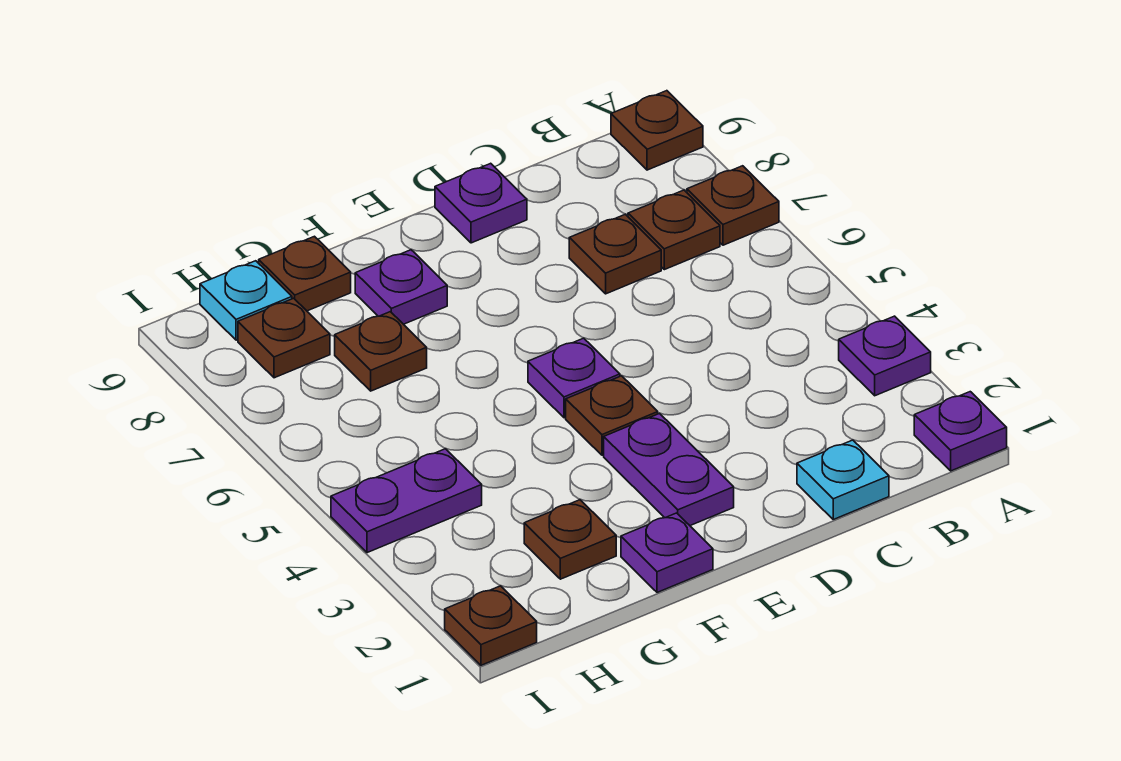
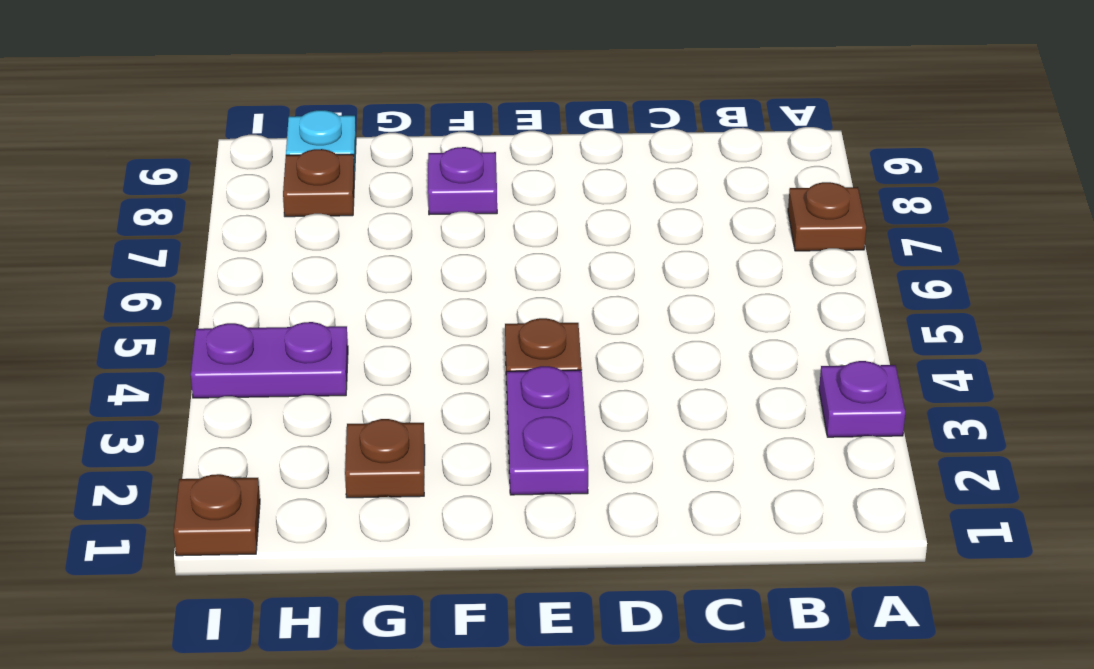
none -> purple plate A1 level 1
none -> brown plate A9 level 1
none -> brown plate B7 level 1

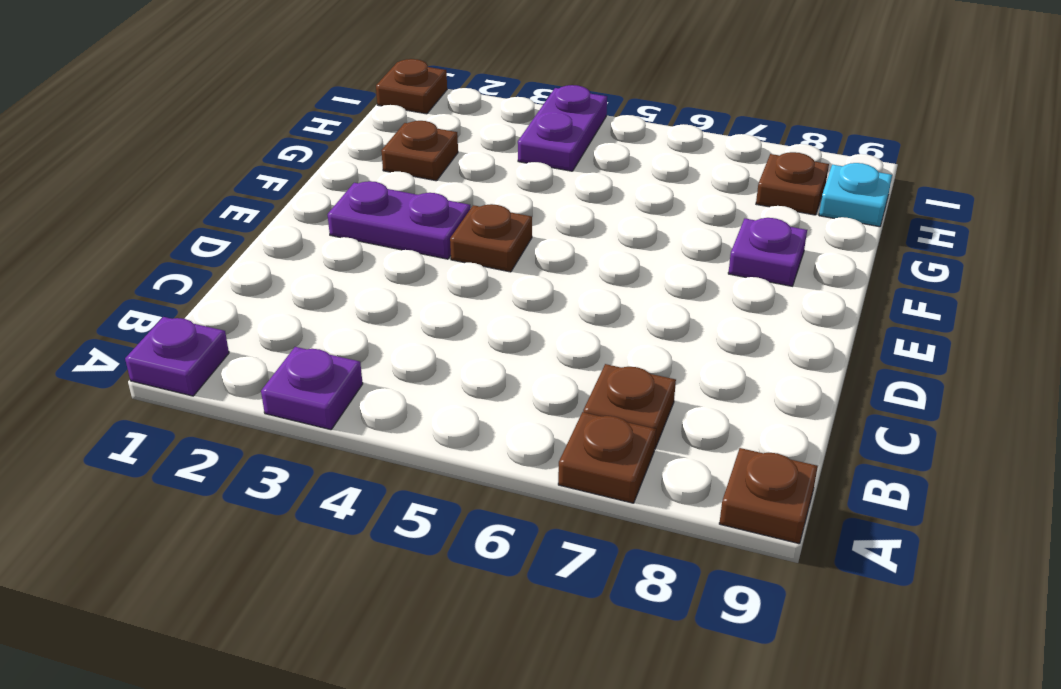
none -> cyan plate C1 level 1
none -> brown plate C7 level 1
none -> purple plate D9 level 1

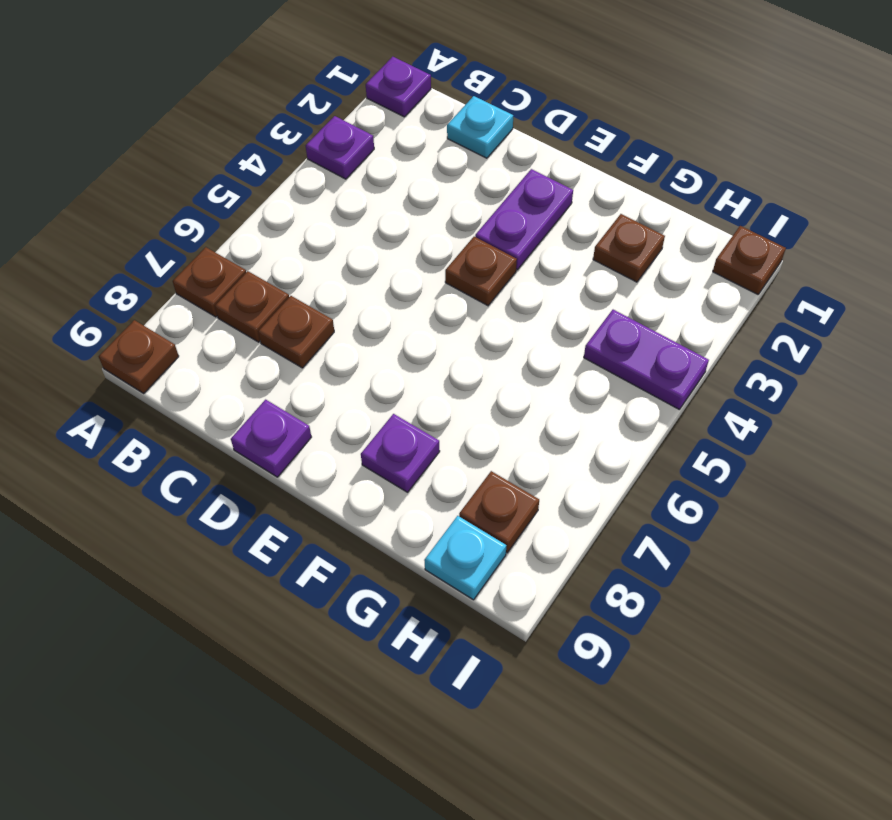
none -> purple plate E5 level 1
none -> purple plate F1 level 1
none -> brown plate G7 level 1

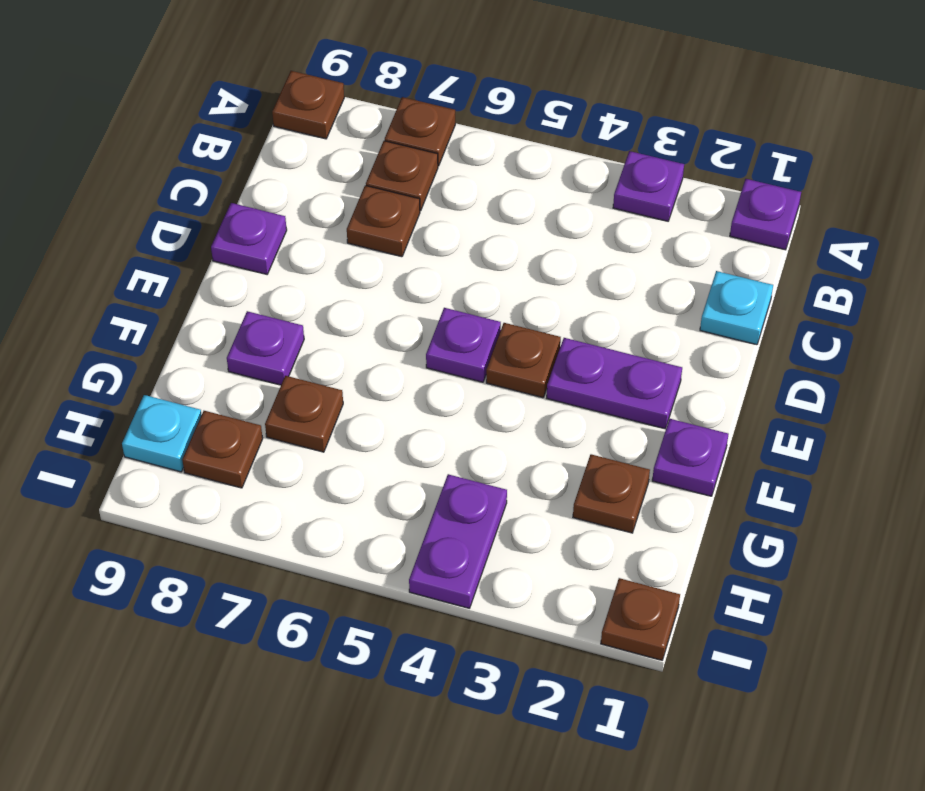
none -> brown plate G9 level 1

